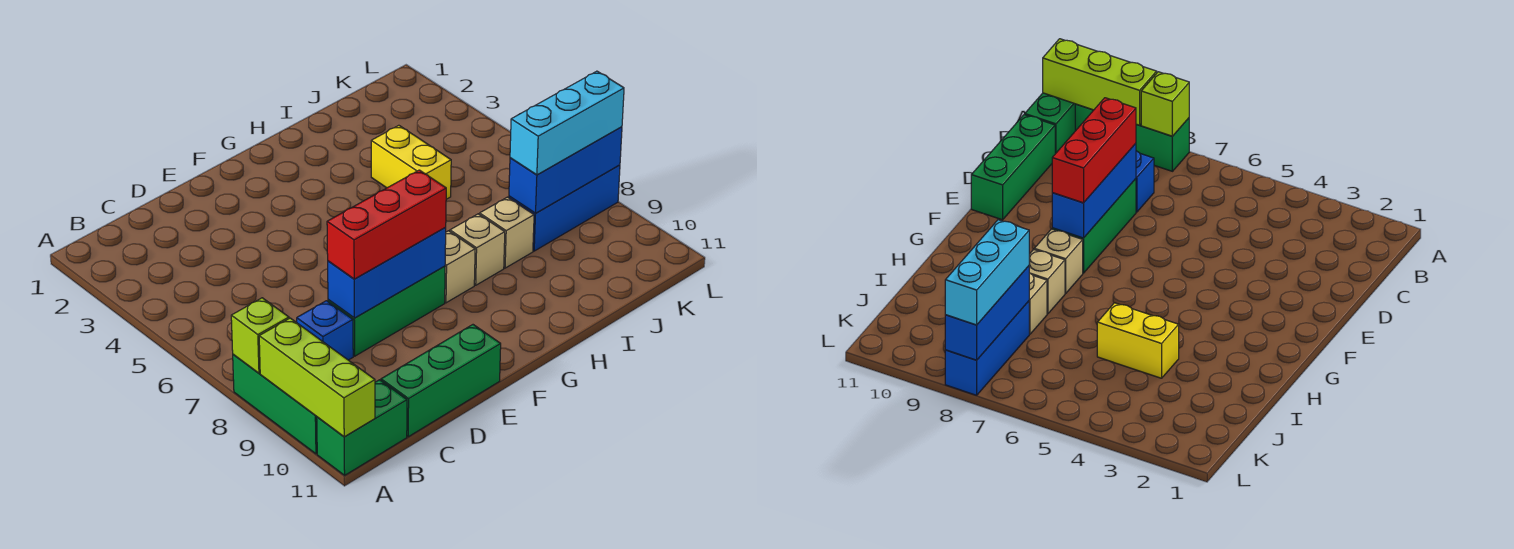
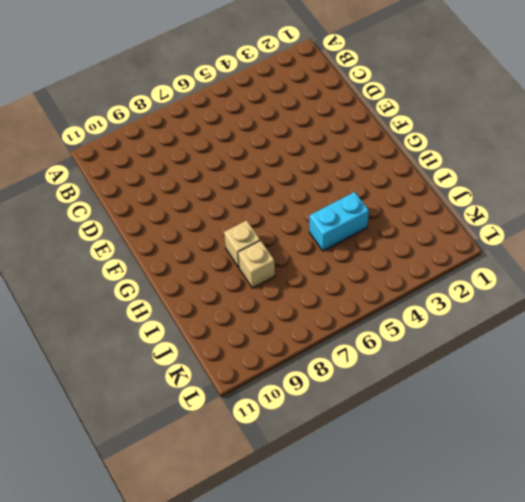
cyan brick I4:I5 level 1 -> yellow brick I4:I5 level 1
none -> green brick A8:A10 level 1
none -> green brick A11:B11 level 1
none -> blue brick C8 level 1

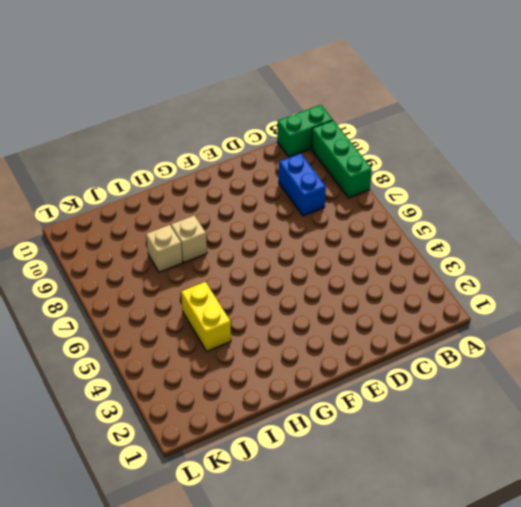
blue brick C8:C9 level 1 -> blue brick C8 level 1
none -> green brick C11:E11 level 1
none -> green brick D8:F8 level 1
none -> tan brick G8 level 1

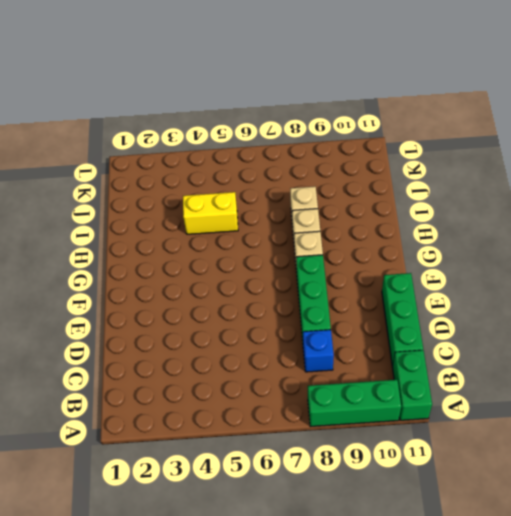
none -> blue brick J8:L8 level 1
none -> lime brick A8 level 2
none -> lime brick A9:A11 level 2

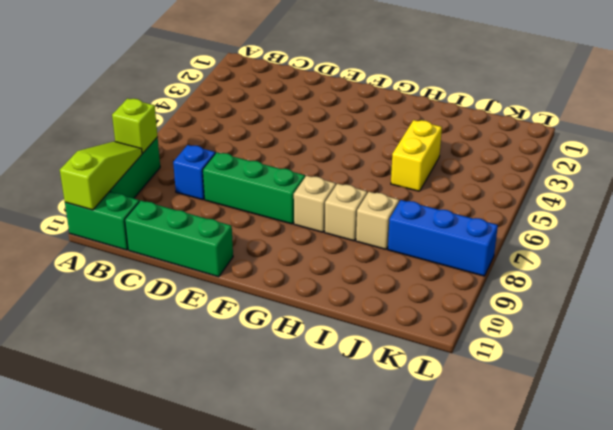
lime slope A9:A11 level 2 top 11 -> lime brick A9:A11 level 2
none -> blue brick D8:F8 level 2
none -> blue brick J8:L8 level 2
none -> red brick D8:F8 level 3

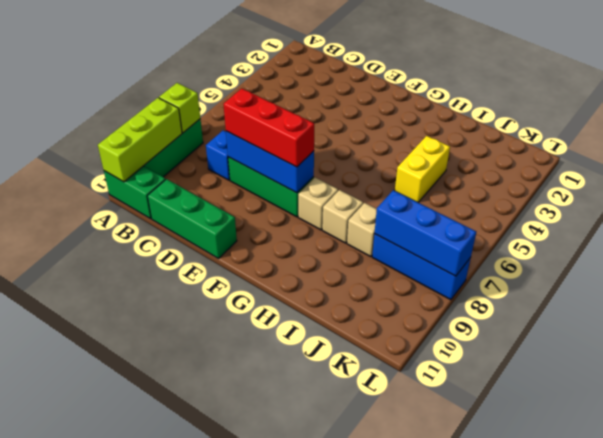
none -> cyan brick J8:L8 level 3

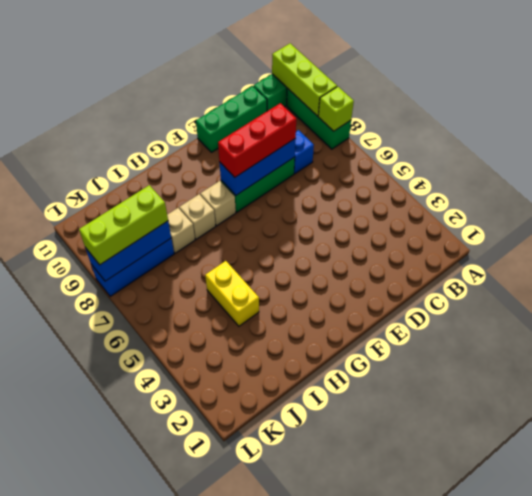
lime brick J8:L8 level 3 -> cyan brick J8:L8 level 3

